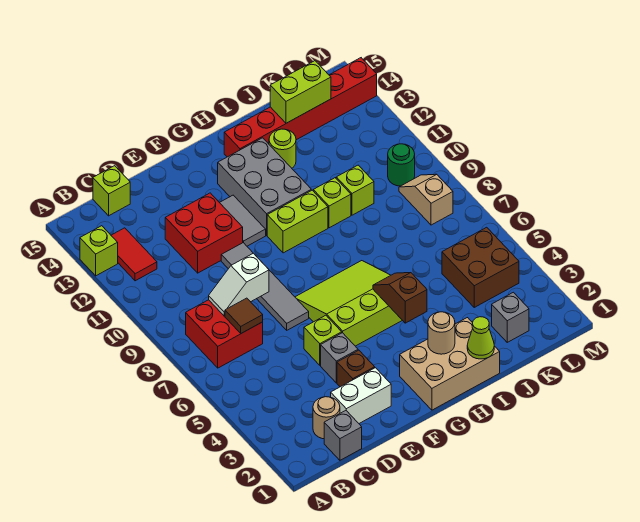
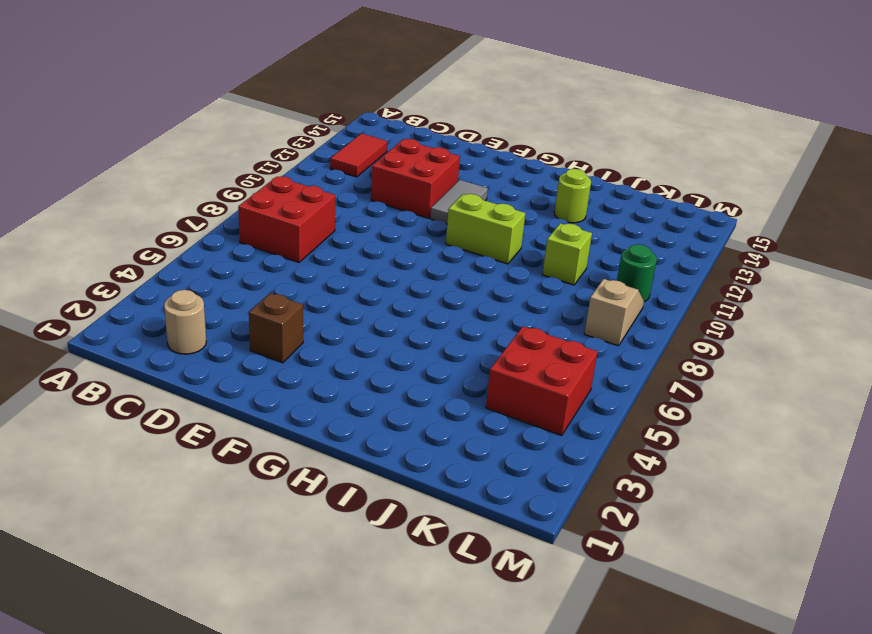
red brick K4:L5 level 1 -> brown brick K4:L5 level 1
none -> lime brick A13 level 1
none -> grey brick C1 level 1
none -> lime brick C15 level 1
none -> white brick D2:E2 level 1

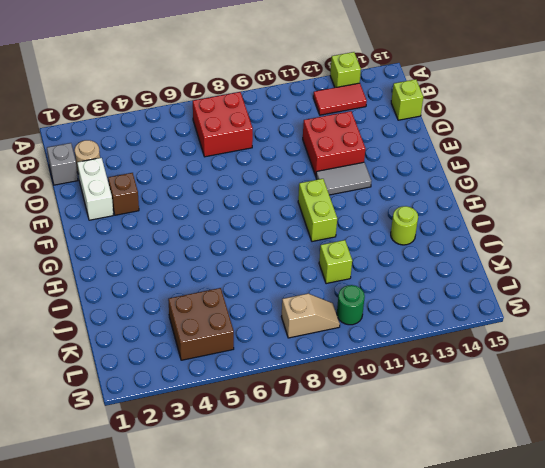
none -> grey brick E4 level 1
none -> lime brick E5 level 1
none -> grey tile E7:E10 level 1
none -> lime slope F5:H7 level 1 top 5

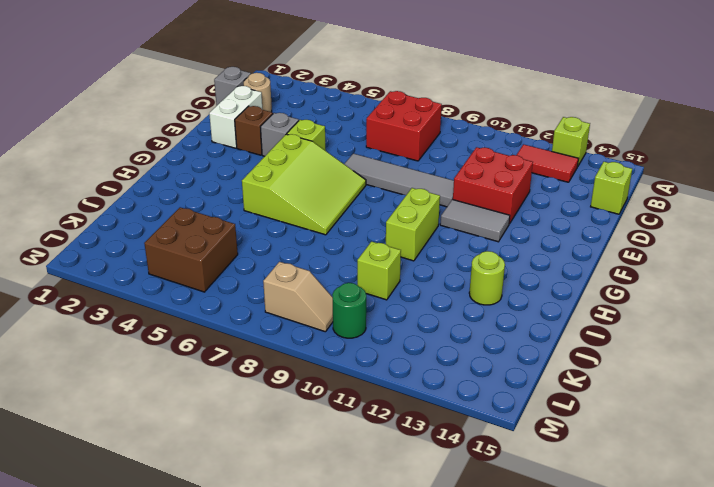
none -> tan brick G1:I2 level 1
none -> grey brick G11:H13 level 1
none -> red brick H14:M14 level 1
none -> lime brick I10 level 1

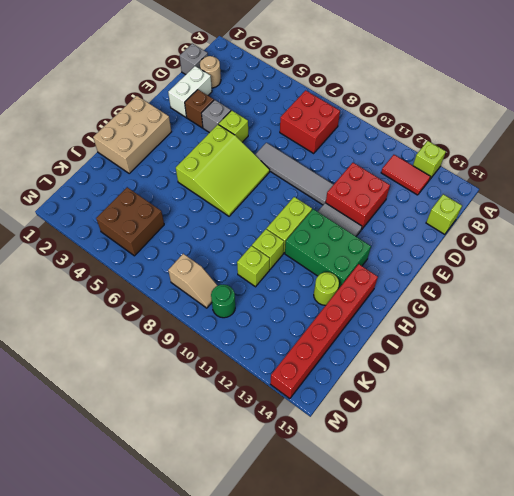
green brick G11:H13 level 1 -> grey brick G11:H13 level 1
none -> grey brick K2 level 1
none -> brown tile C7 level 2
none -> white slope C8:D8 level 2 top D
none -> tan round brick H2 level 2

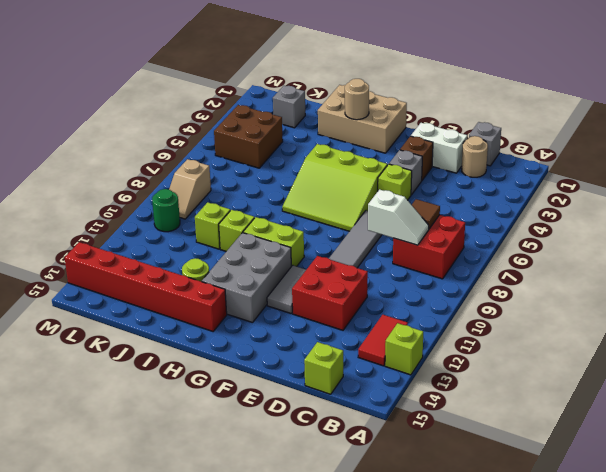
none -> brown slope H4:H5 level 2 top 4
none -> lime cone I1 level 2
none -> lime brick J14:K14 level 2

